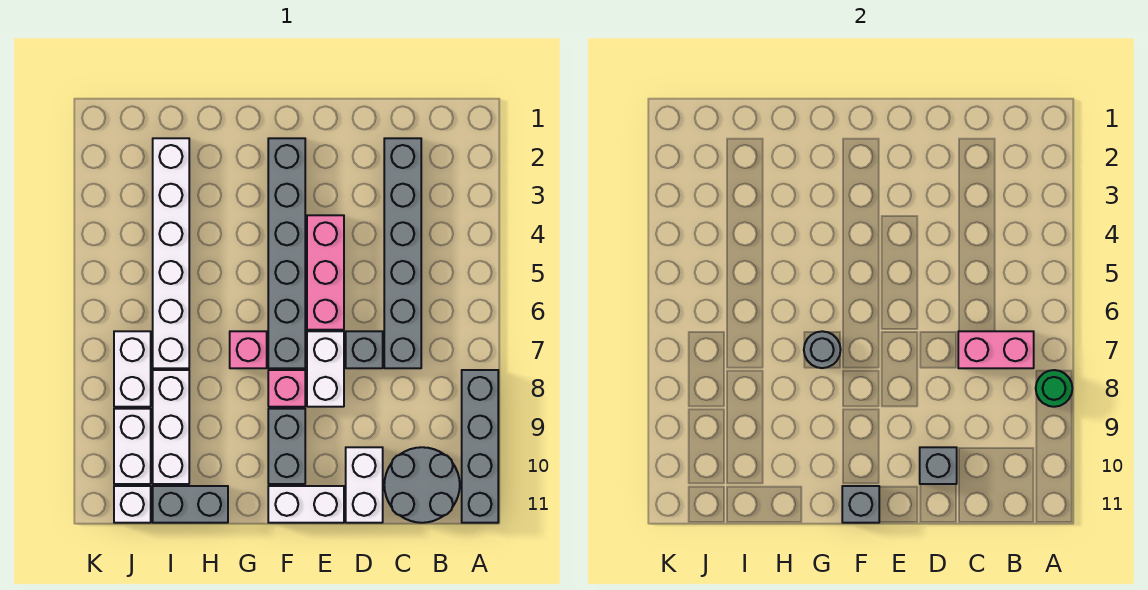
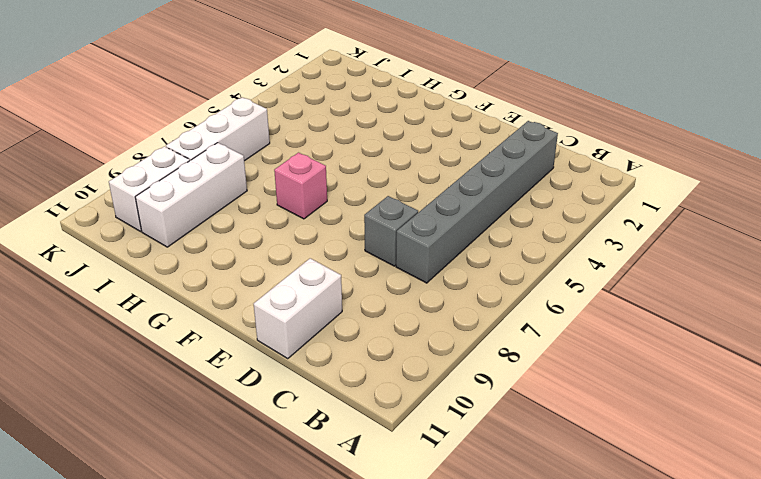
white brick J6:J8 level 1 -> white brick J7:J8 level 1
none -> grey brick A8:A11 level 1
none -> grey round brick B10:C11 level 1
none -> pink brick E4:E6 level 1

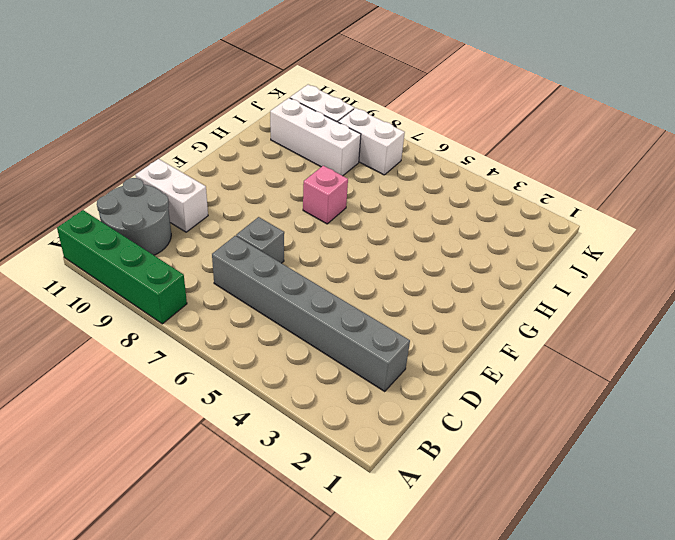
green brick A8:A11 level 1 -> grey brick A8:A11 level 1
none -> pink brick E4:E6 level 1
none -> white brick E7:E8 level 1
none -> white brick E11:F11 level 1

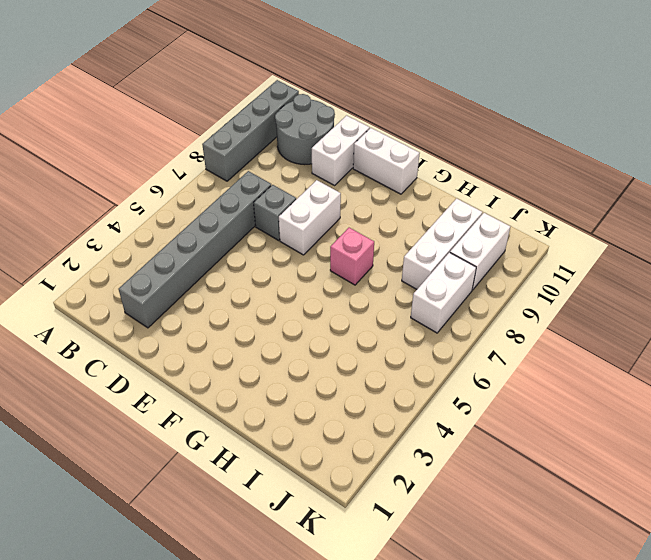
none -> pink brick E4:E6 level 1
none -> grey brick F2:F7 level 1
none -> pink brick F8 level 1

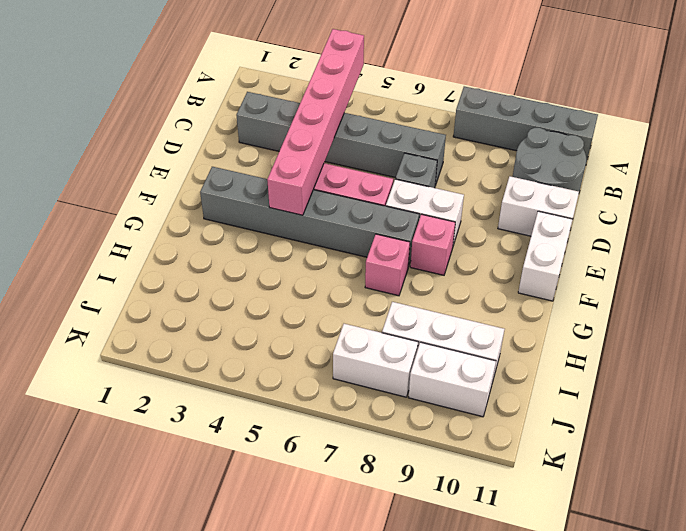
pink brick A4:F4 level 2 -> none
none -> grey brick F9:F10 level 1
none -> grey brick H11:I11 level 1
none -> white brick I2:I7 level 1

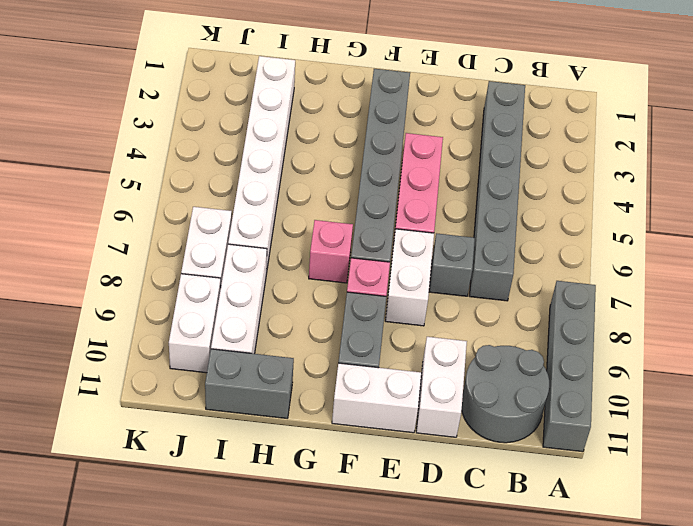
none -> white brick J11 level 1
none -> green round brick A8 level 2
none -> pink brick B7:C7 level 2

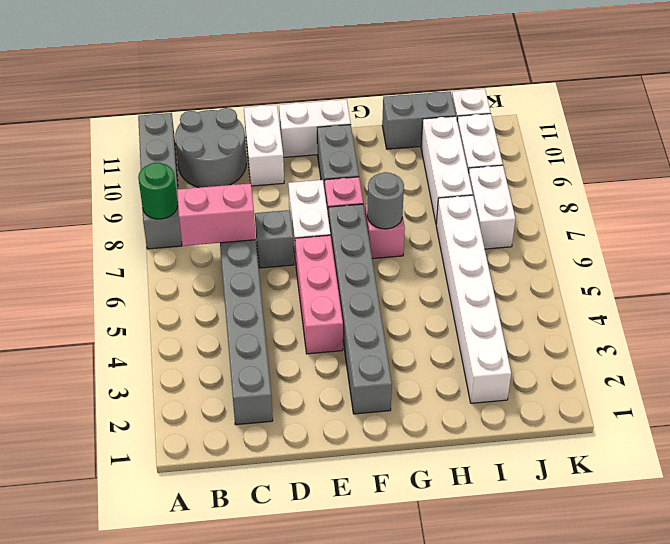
none -> grey brick D10 level 2
none -> grey brick F11 level 2

